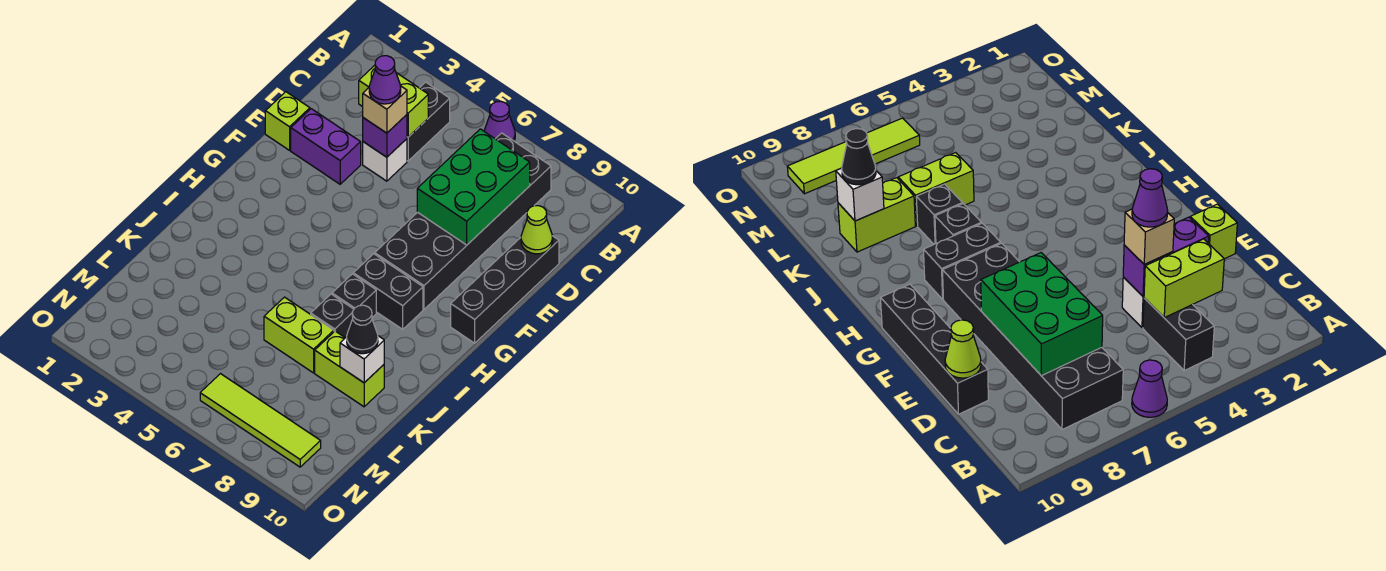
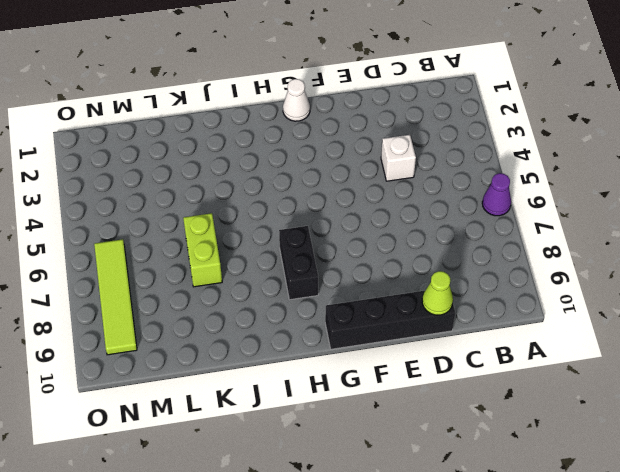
white cone G1 level 1 -> none
none -> black brick B4:C4 level 1
none -> black brick B7:G8 level 1
none -> lime brick E1 level 1

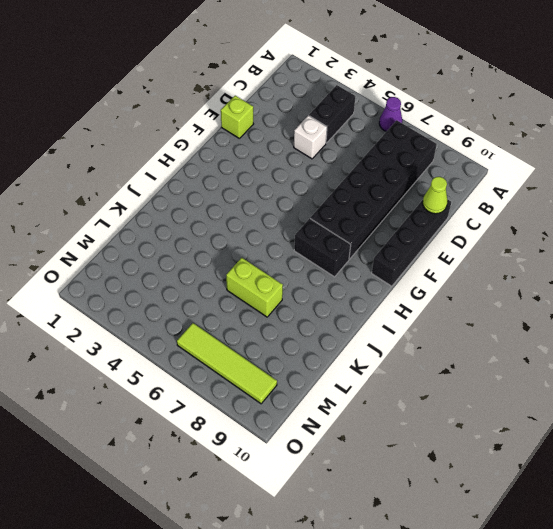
none -> purple brick E2:E3 level 1
none -> black brick I7 level 1
none -> black brick J7 level 1

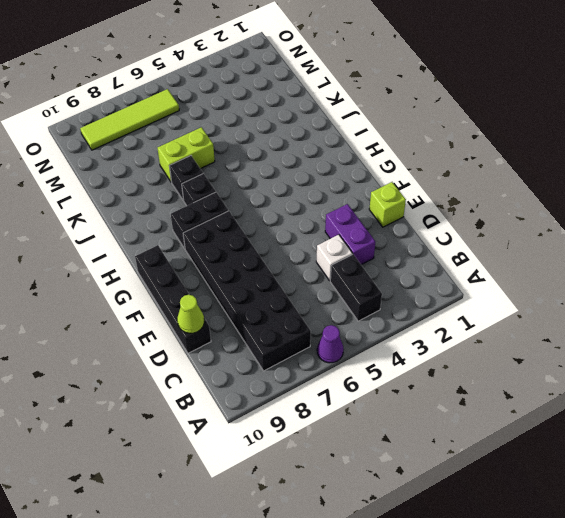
purple brick D3:E3 level 1 -> purple brick E2:E3 level 1
none -> lime brick K8:K9 level 1
none -> lime brick C3:C4 level 2
none -> green brick C7:E8 level 2

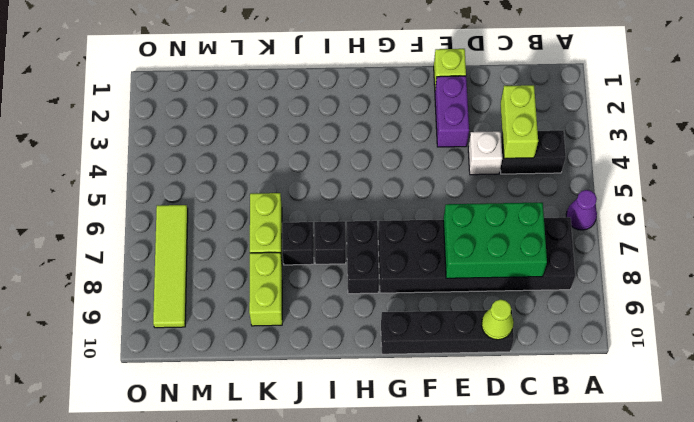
none -> purple brick D4 level 2
none -> white brick K9 level 2
none -> tan brick D4 level 3

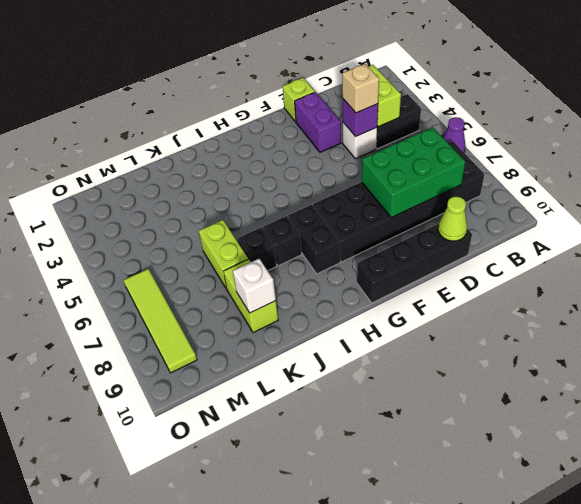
none -> black cone K9 level 3
none -> purple cone D4 level 4

